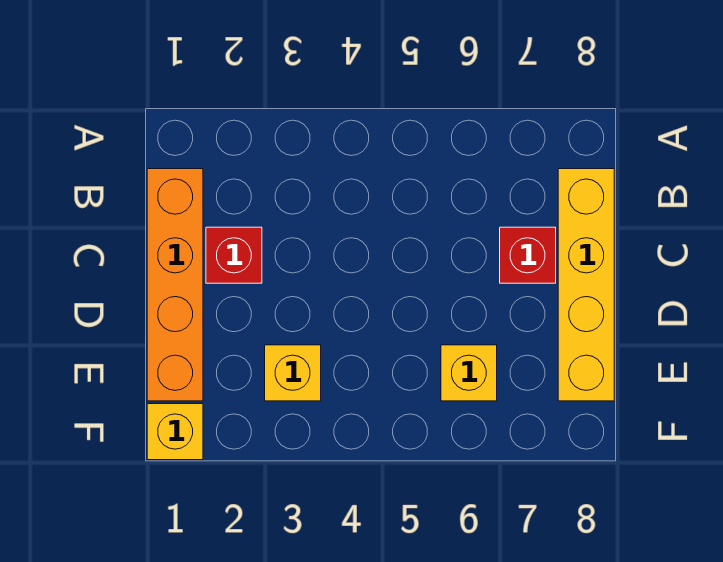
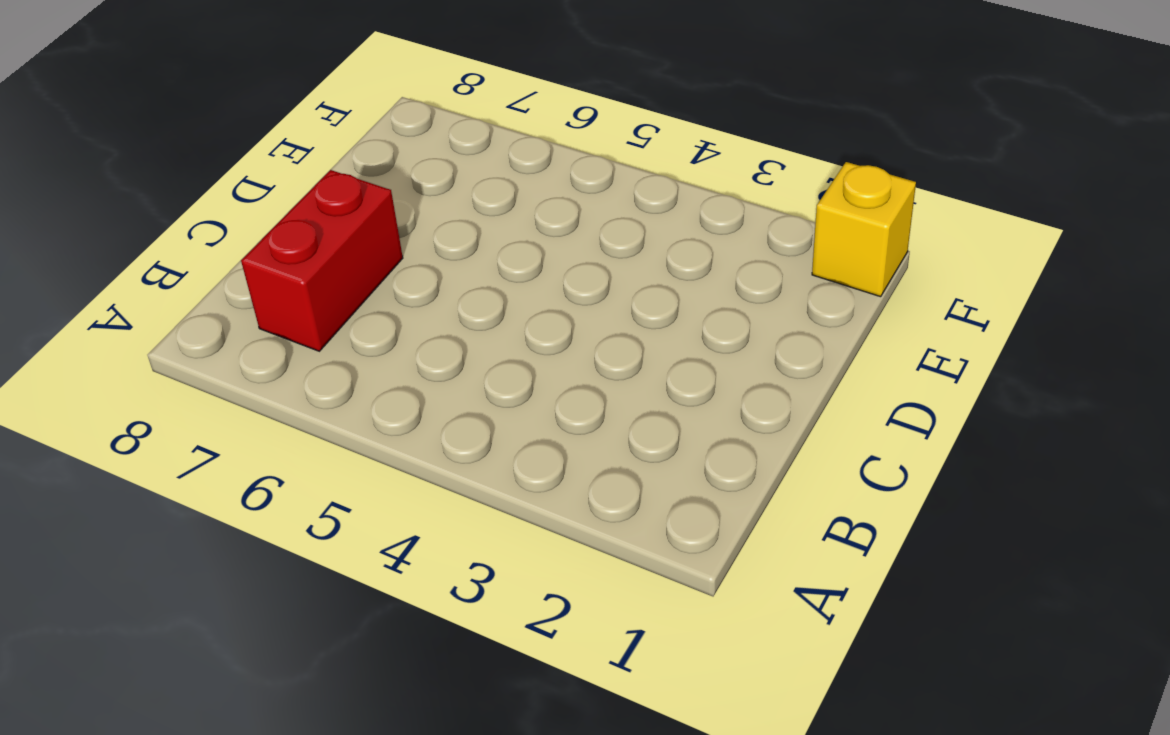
red brick B7:C7 level 1 -> red brick C7 level 1
none -> orange brick B1:E1 level 1
none -> yellow brick B8:E8 level 1

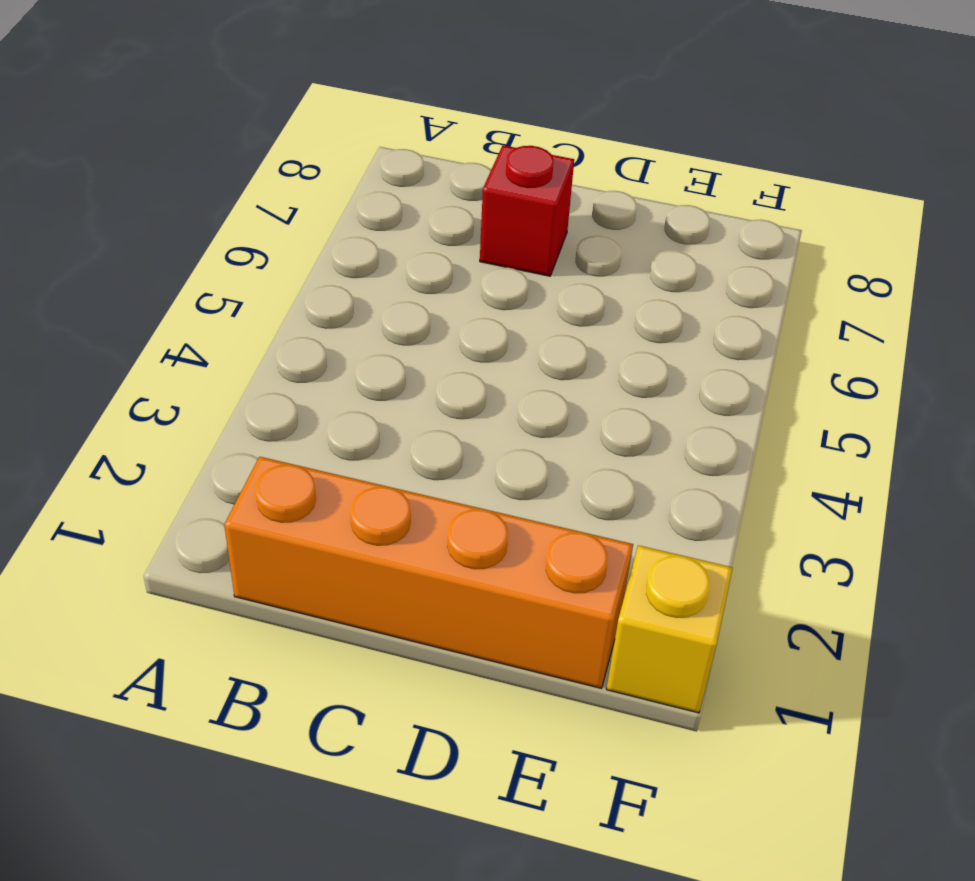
none -> yellow brick B8:E8 level 1
none -> red brick C2 level 1

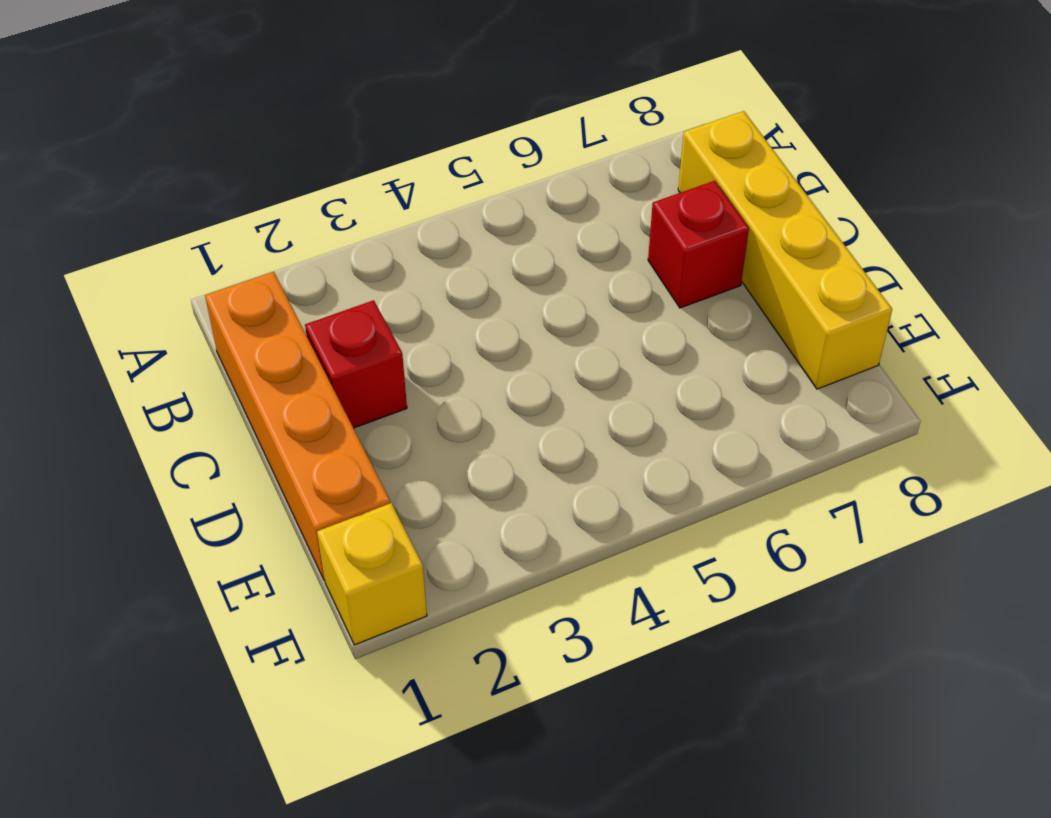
none -> yellow brick E3 level 1
none -> yellow brick E6 level 1

